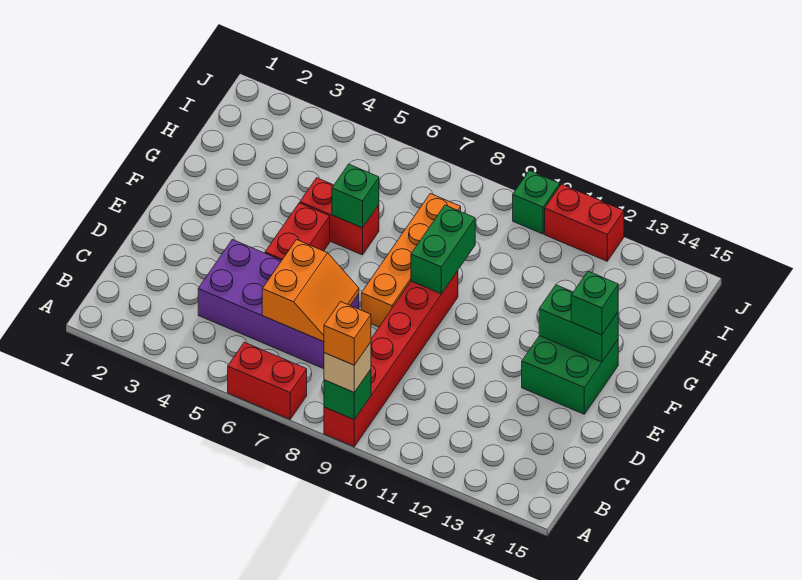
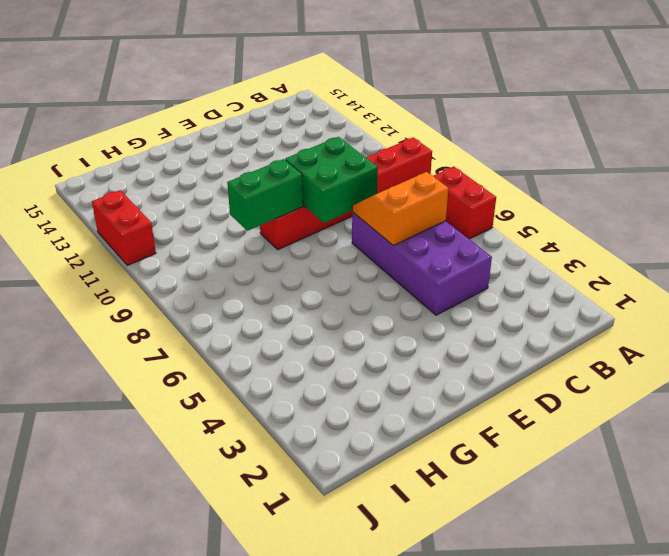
green brick D8:E9 level 2 -> green brick E13:F14 level 1
none -> red brick E5:F5 level 1
none -> orange brick E8:H8 level 1
none -> red brick G5:G6 level 1

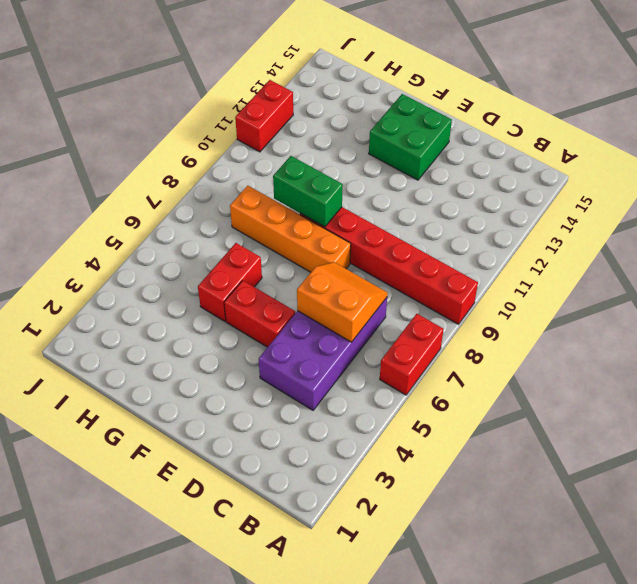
none -> green brick J10 level 1
none -> green brick A9 level 2
none -> green brick F13:F14 level 2

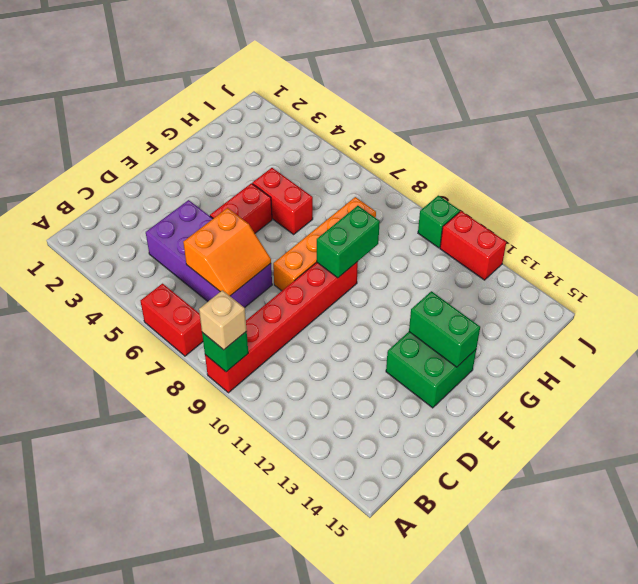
none -> green brick G6 level 2
none -> green brick F14 level 3
none -> orange brick A9 level 4

